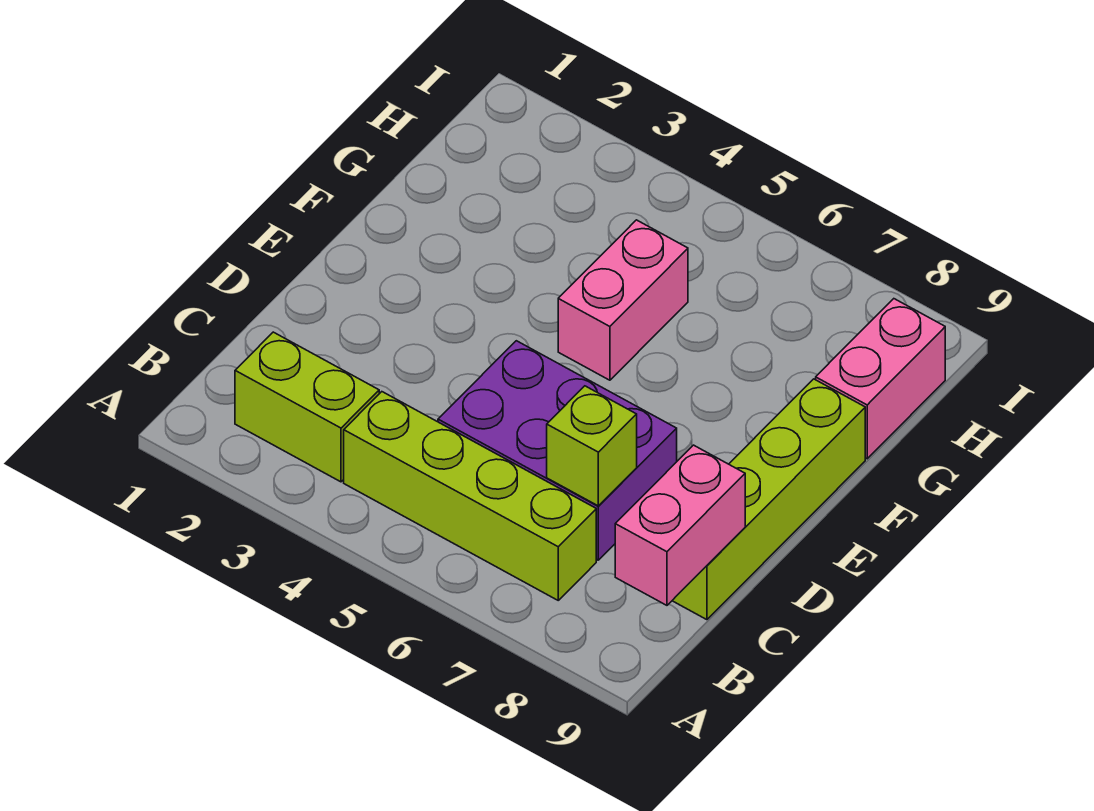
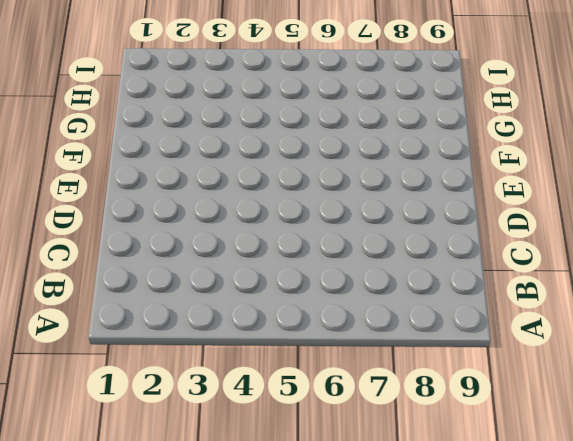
none -> lime brick B2:B3 level 1
none -> lime brick B4:B7 level 1

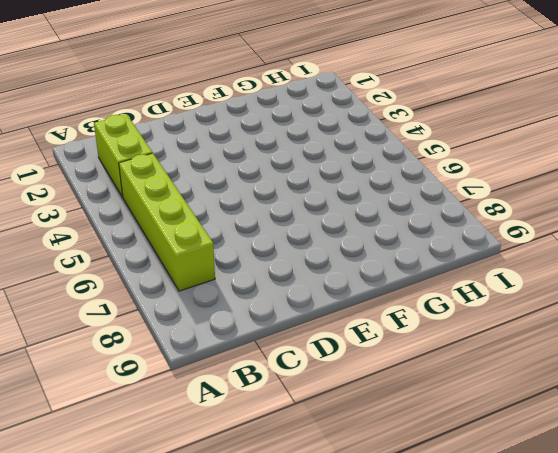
none -> purple brick C5:D7 level 1
none -> lime brick C9:F9 level 1

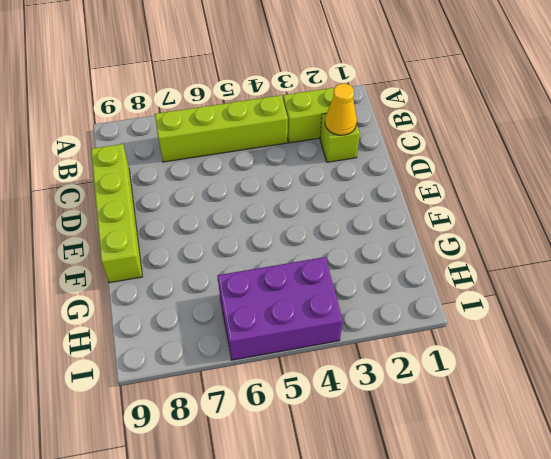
lime brick C2 level 1 -> lime brick C7 level 2
yellow cone C2 level 2 -> none
purple brick H4:I6 level 1 -> purple brick C5:D7 level 1
none -> pink brick F5:G5 level 1
none -> pink brick G9:H9 level 1

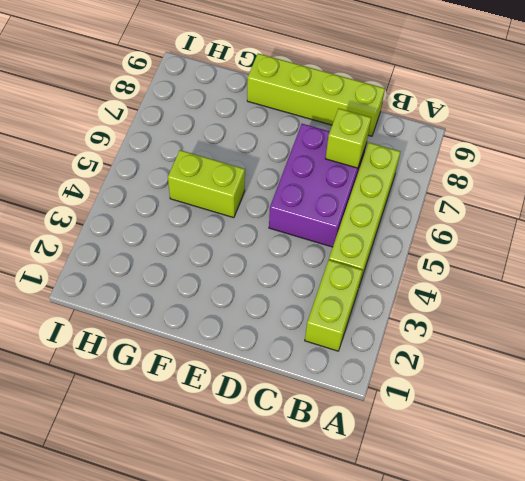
lime brick F5:G5 level 1 -> pink brick F5:G5 level 1
none -> pink brick G9:H9 level 1
none -> pink brick B9:C9 level 2

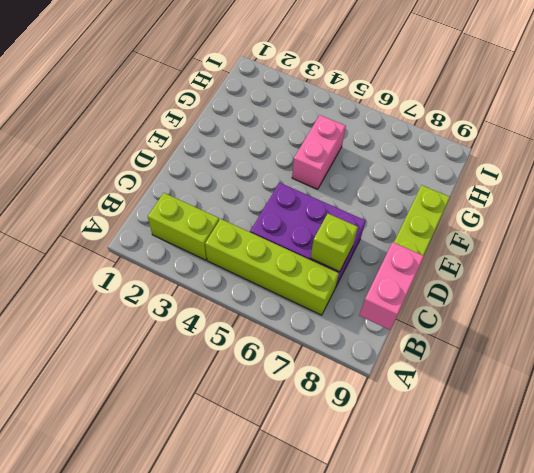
none -> pink brick G9:H9 level 1

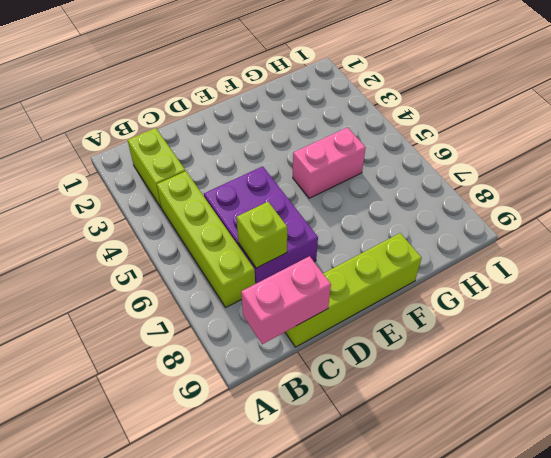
none -> pink brick G9:H9 level 1

